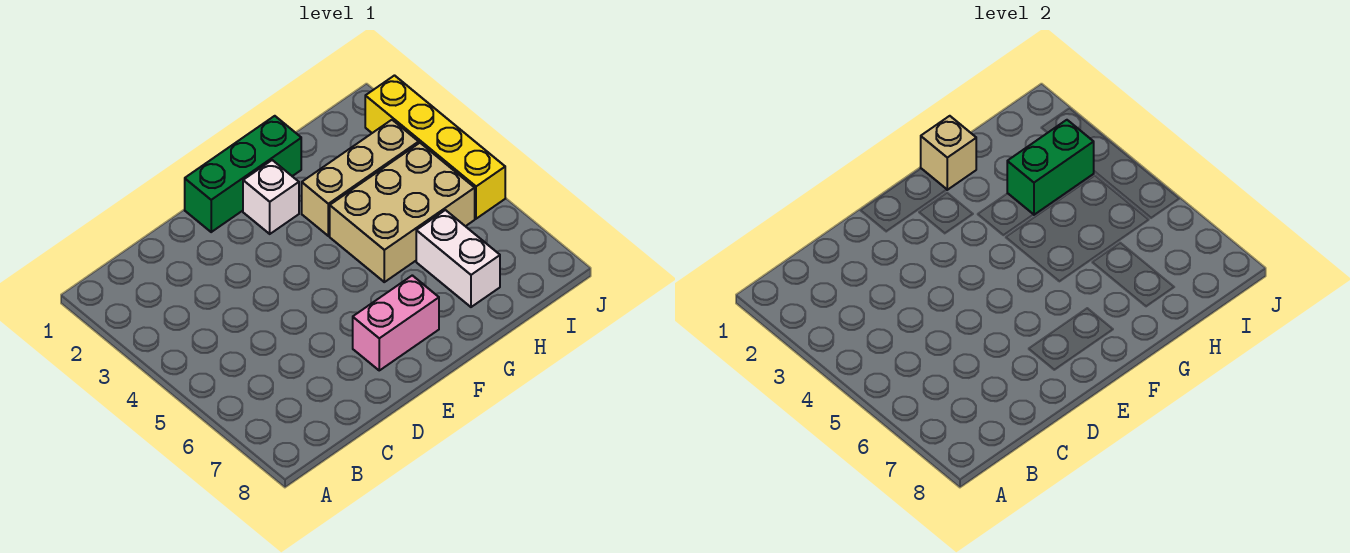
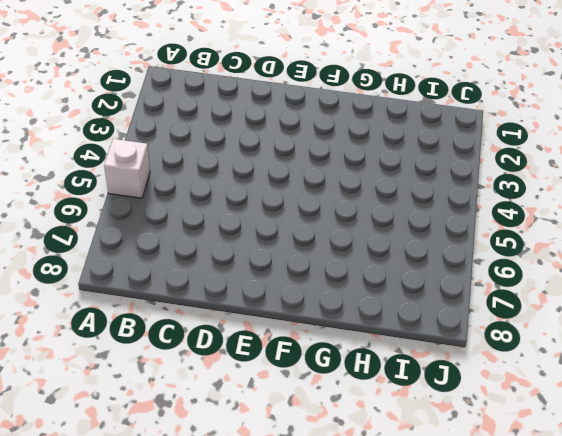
white brick A5 level 1 -> white brick F2 level 1
none -> green brick E1:G1 level 1
none -> pink brick E7:F7 level 1

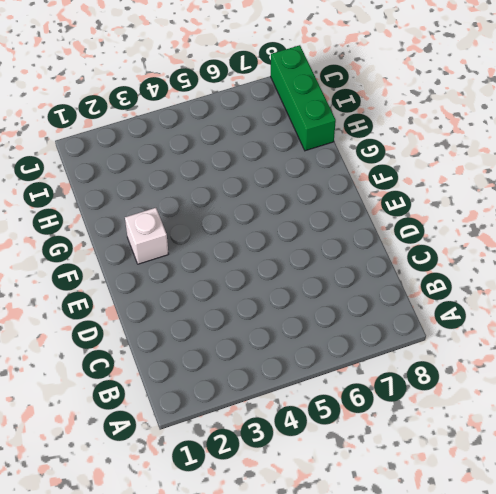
green brick H8:J8 level 1 -> green brick E1:G1 level 1
none -> pink brick E7:F7 level 1
none -> tan brick G3:I3 level 1

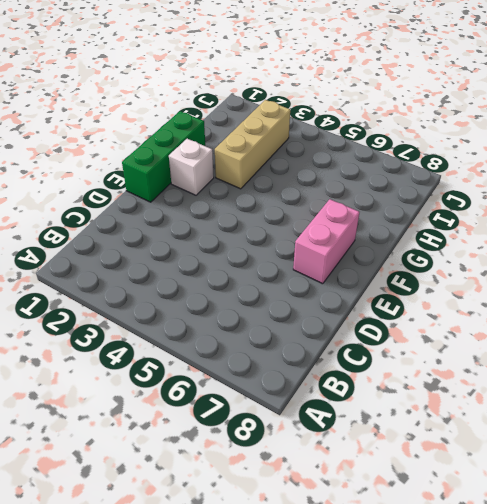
none -> tan brick G4:I5 level 1
none -> white brick H6:H7 level 1

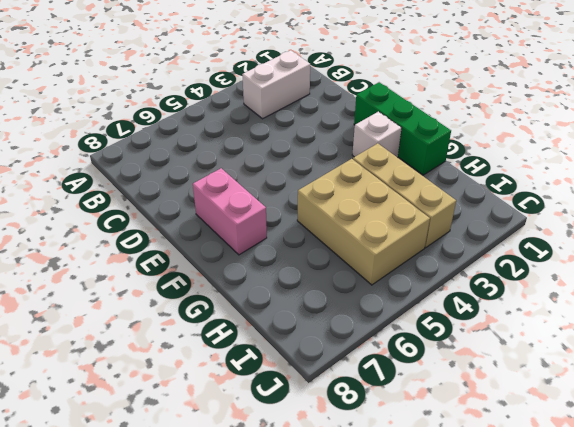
white brick B2:B3 level 1 -> white brick H6:H7 level 1
none -> yellow brick J2:J5 level 1
none -> tan brick G1 level 2

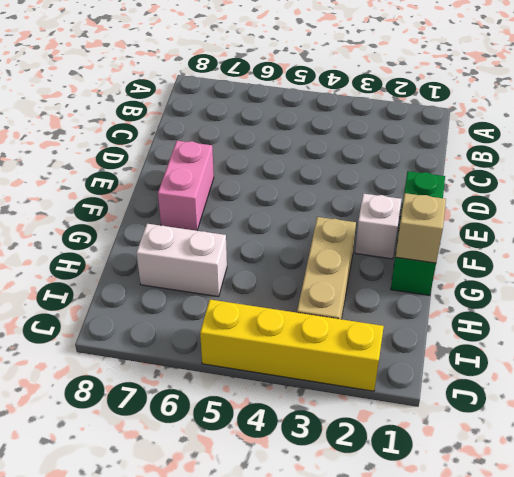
none -> tan brick G4:I5 level 1
none -> green brick H3:I3 level 2

